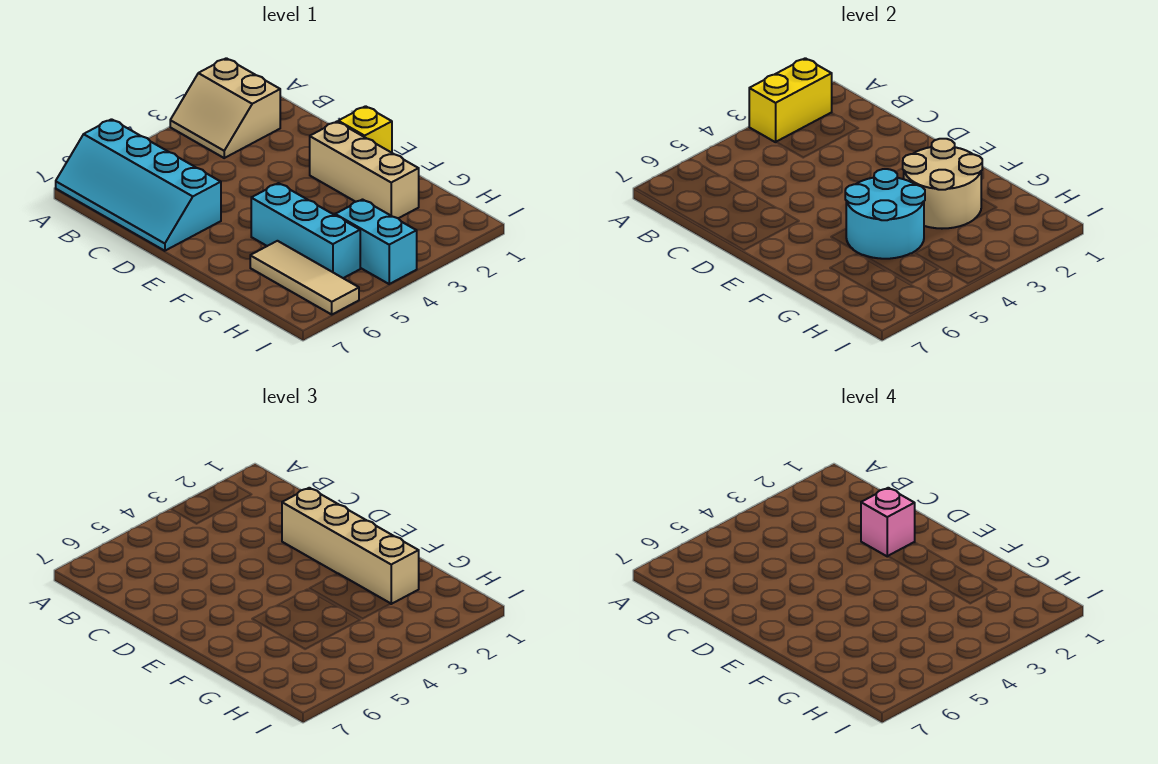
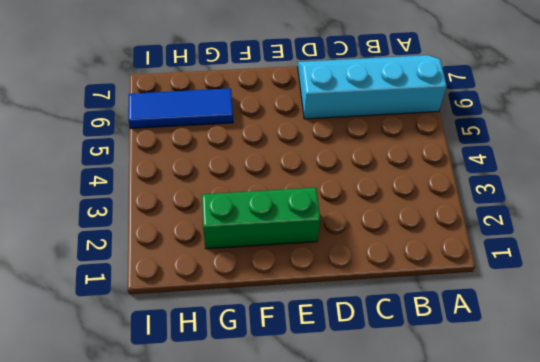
green brick E2:G2 level 1 -> tan brick E2:G2 level 1
blue tile G6:I6 level 1 -> tan tile G6:I6 level 1
none -> tan slope A2:B3 level 1 top 2
none -> yellow brick E1 level 1
none -> cyan brick F5:H5 level 1

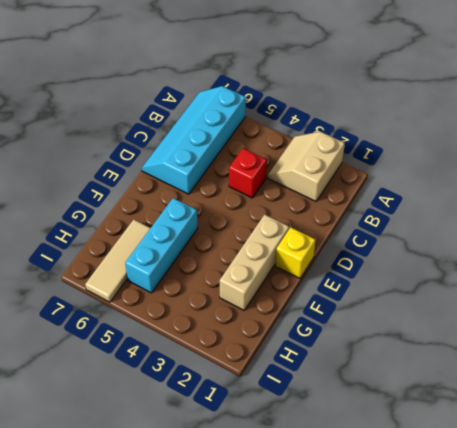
red brick C4 level 1 -> none
none -> cyan brick H4:I4 level 1
none -> yellow brick A2:A3 level 2
none -> tan round brick F2:G3 level 2

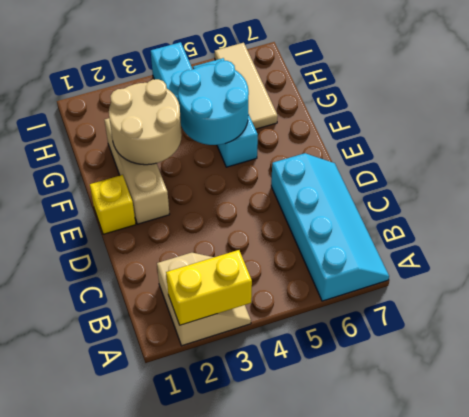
none -> tan brick D2:G2 level 3
none -> pink brick D2 level 4

